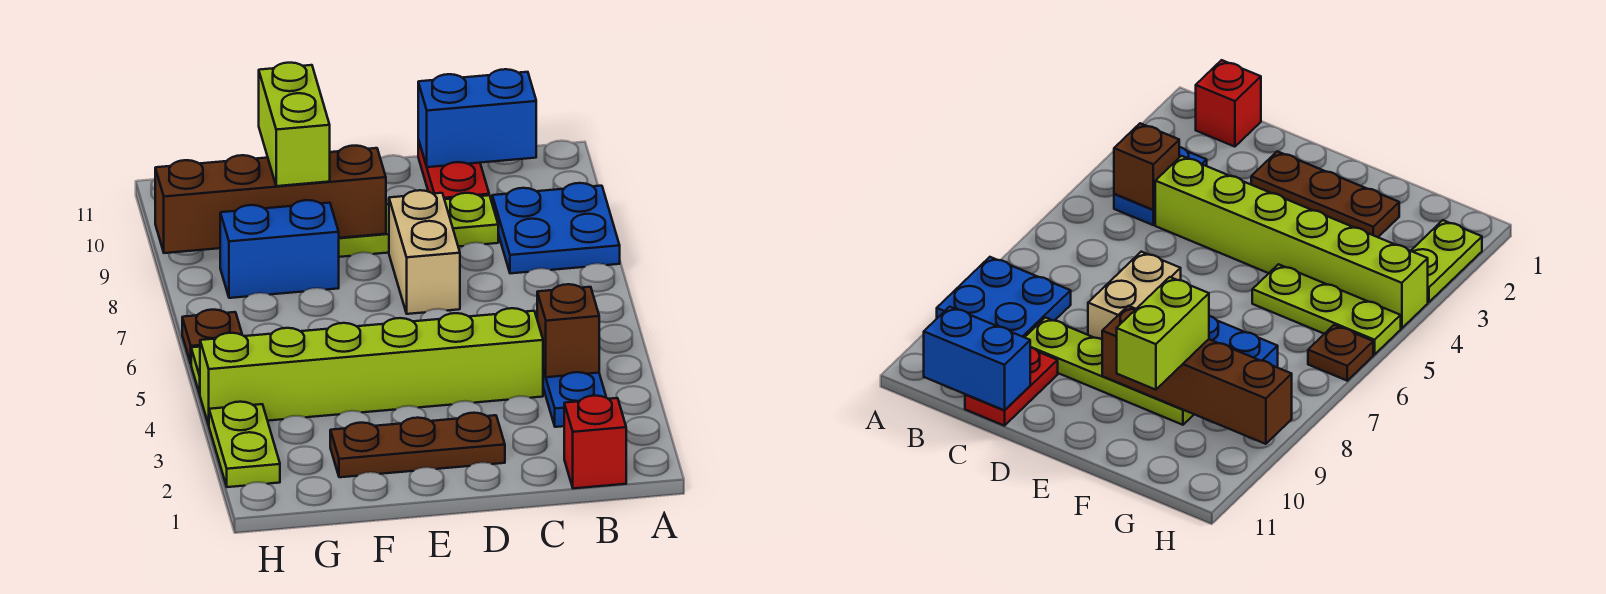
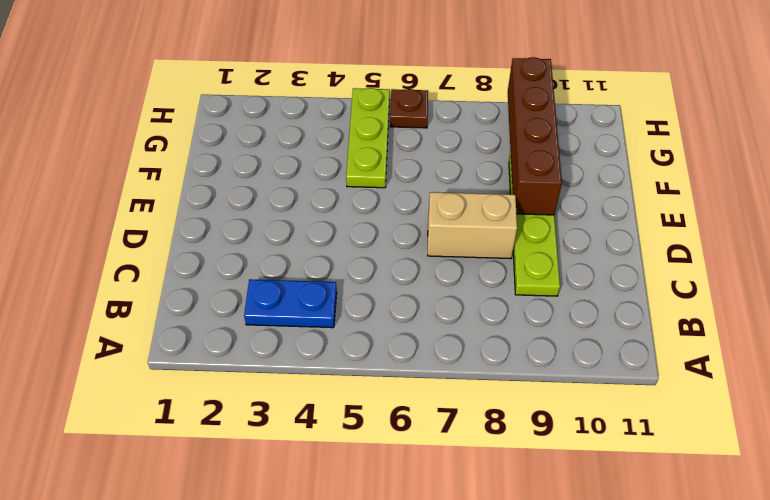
none -> blue plate A8:B9 level 1
none -> red brick B1 level 1
none -> lime brick C4:H4 level 1

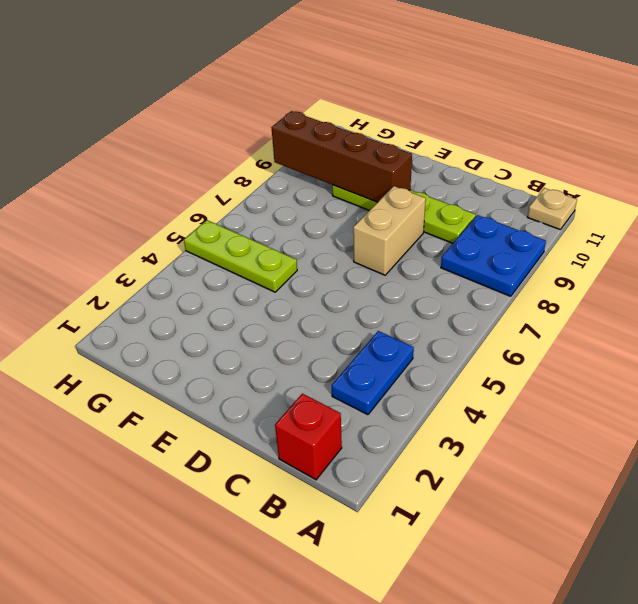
tan plate A11 level 1 -> none
none -> lime brick C4:H4 level 1
none -> red plate C10:C11 level 1
none -> brown plate D2:F2 level 1

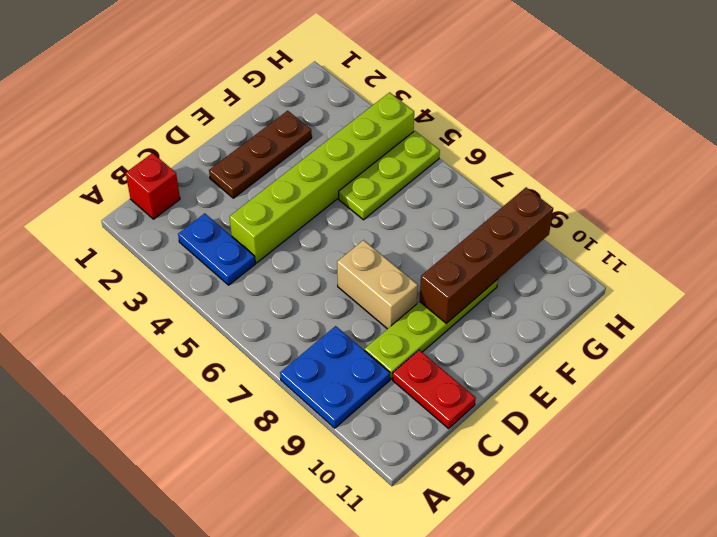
none -> blue brick F8:G8 level 1
none -> lime plate H2:H3 level 1
none -> brown plate H6 level 1

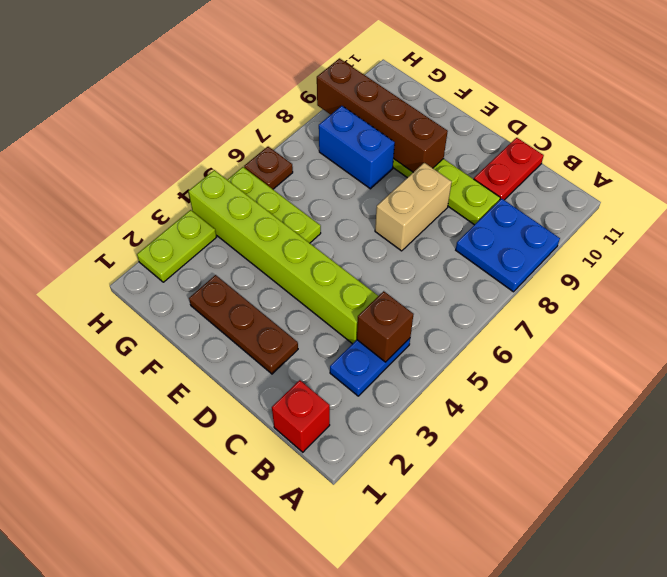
none -> blue brick B11:C11 level 2
none -> lime brick F9:F10 level 3

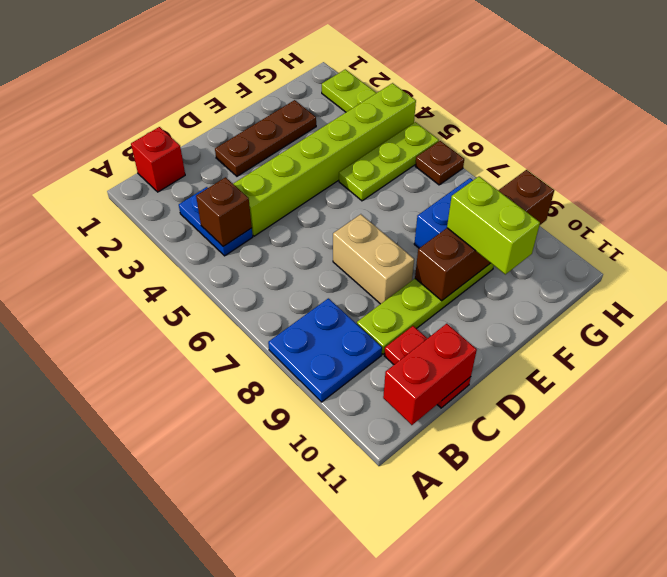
red brick B11:C11 level 2 -> blue brick B11:C11 level 2

